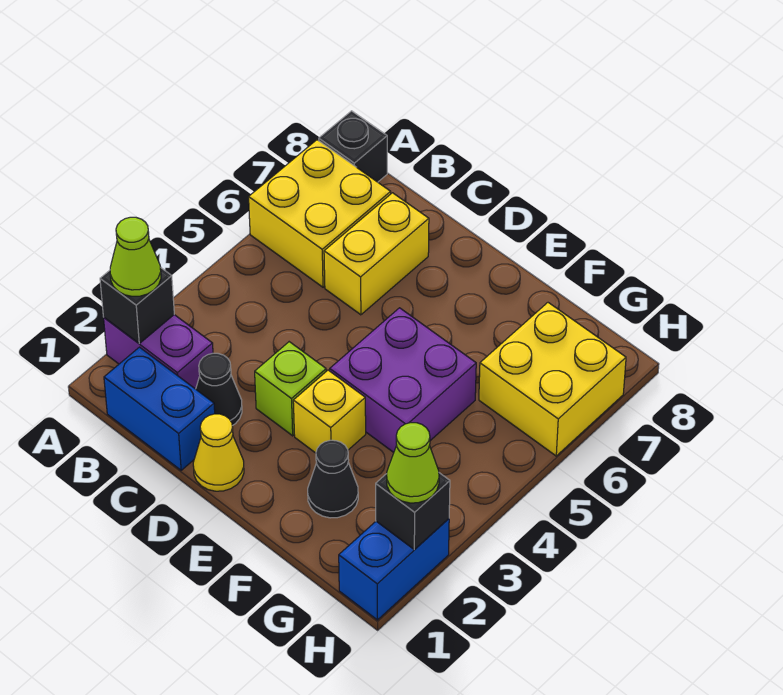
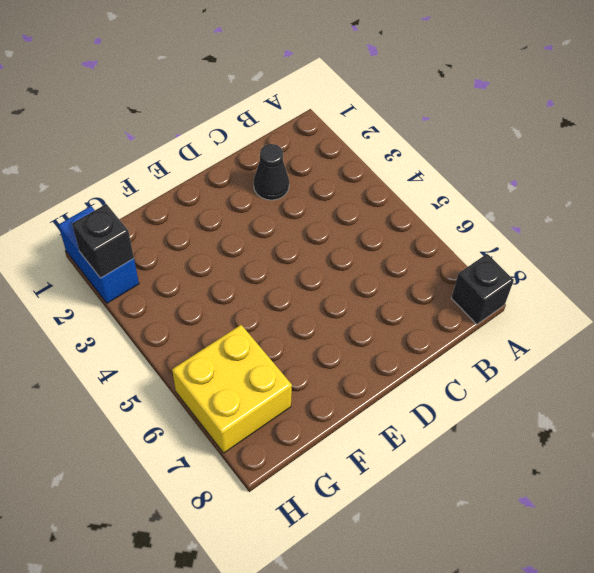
none -> purple brick A2:B2 level 1
none -> yellow brick A6:B7 level 1
none -> blue brick B1:C1 level 1

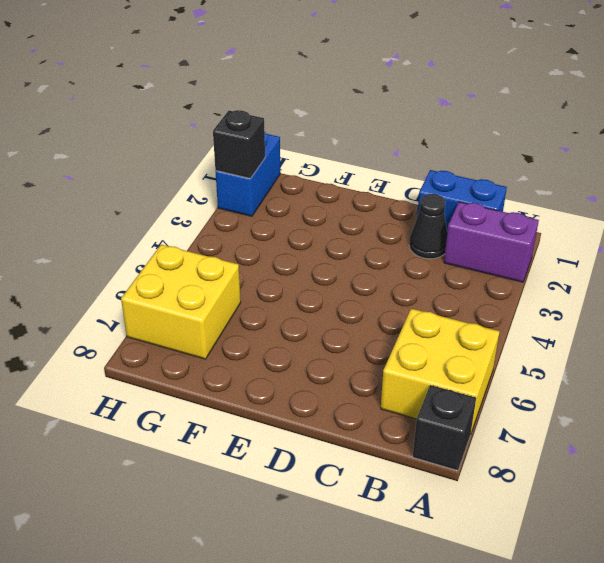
none -> yellow brick C6:C7 level 1
none -> yellow cone D1 level 1
none -> lime brick D3 level 1

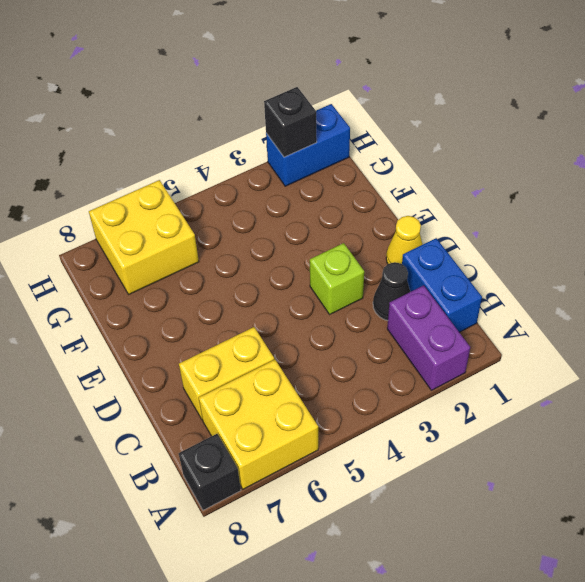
none -> yellow brick E3 level 1
none -> purple brick E4:F5 level 1
none -> black cone F2 level 1

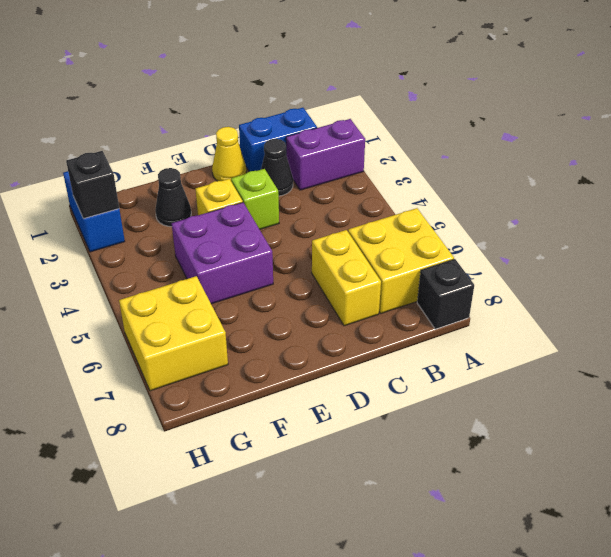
none -> black brick A2 level 2
none -> lime cone A2 level 3
none -> lime cone H2 level 3

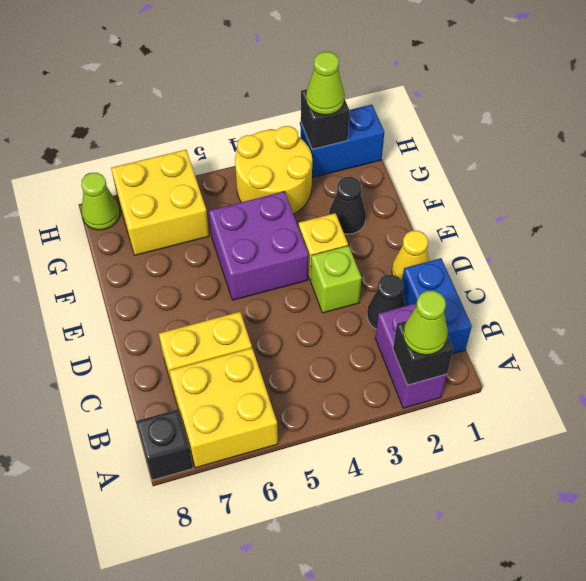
yellow round brick G3:H4 level 1 -> none
lime cone H8 level 1 -> none

